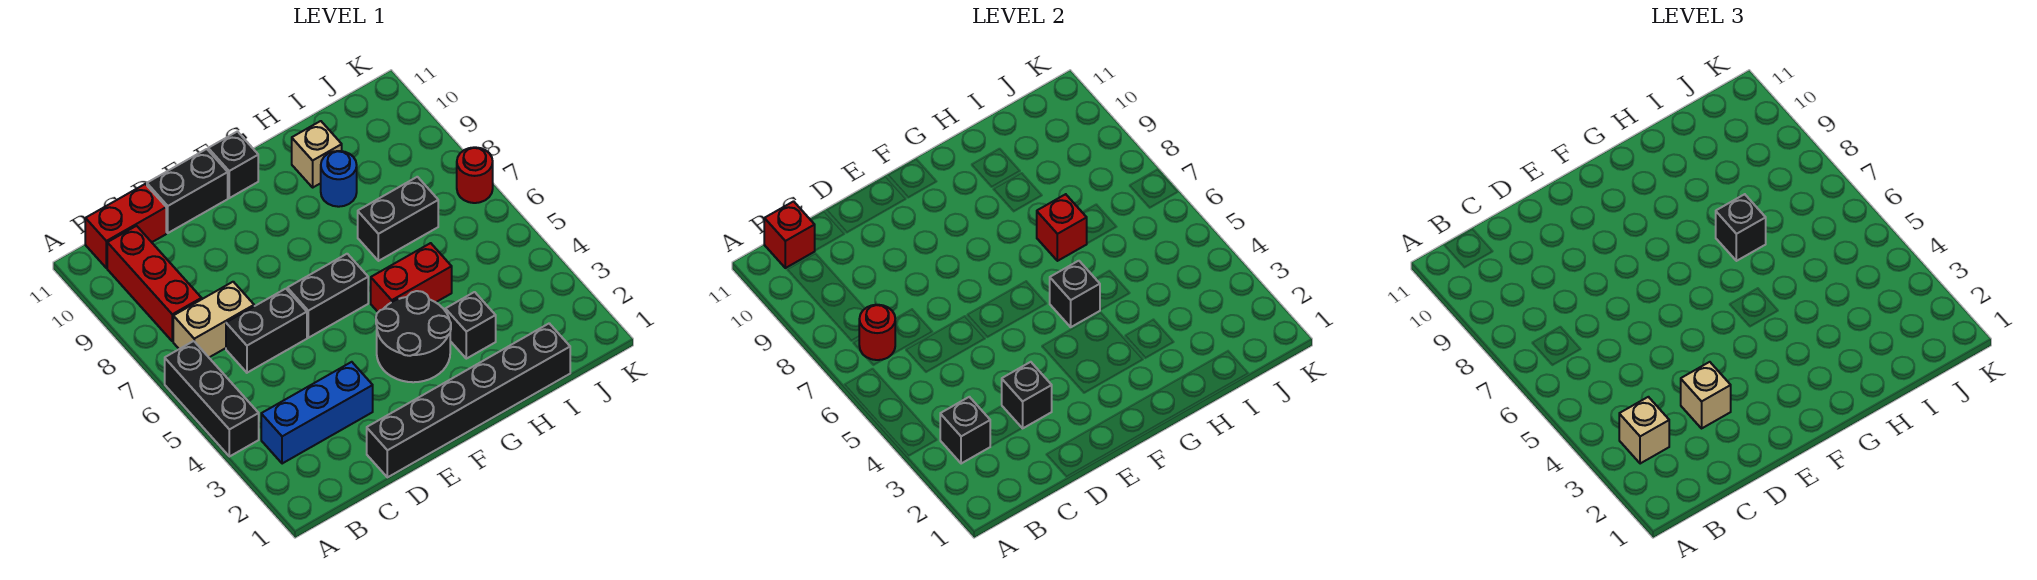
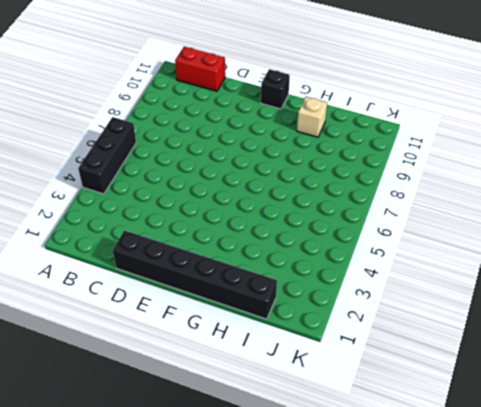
none -> blue brick B3:D3 level 1
none -> tan brick B7:C7 level 1
none -> red brick B8:B10 level 1

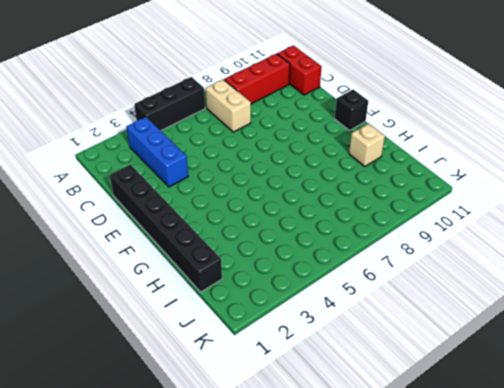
none -> black brick C6:D6 level 1
none -> black brick D11:E11 level 1
none -> black brick E6:F6 level 1

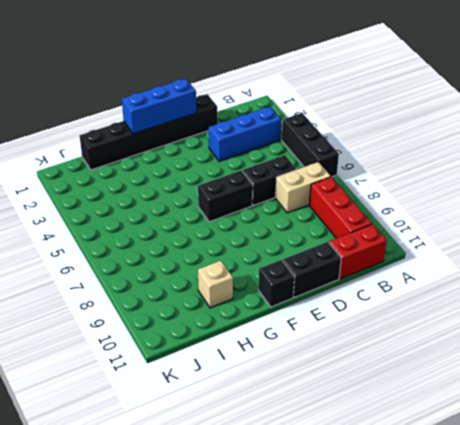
blue brick E1:G1 level 2 -> none
none -> black round brick F3:G4 level 1
none -> red brick G5:H5 level 1
none -> black brick H3 level 1

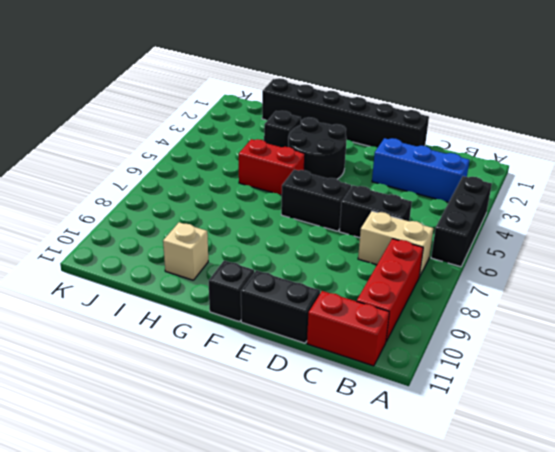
none -> black brick H7:I7 level 1
none -> blue round brick H9 level 1
none -> red round brick K7 level 1

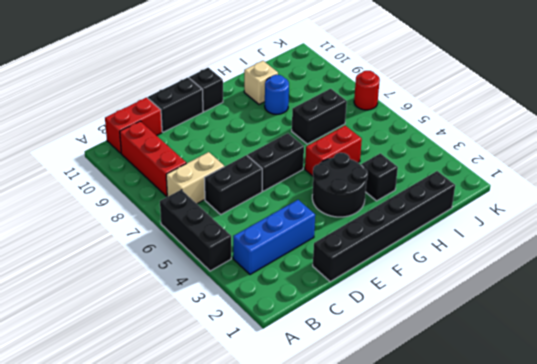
none -> black brick B3 level 2
none -> red round brick B7 level 2
none -> red brick B11 level 2

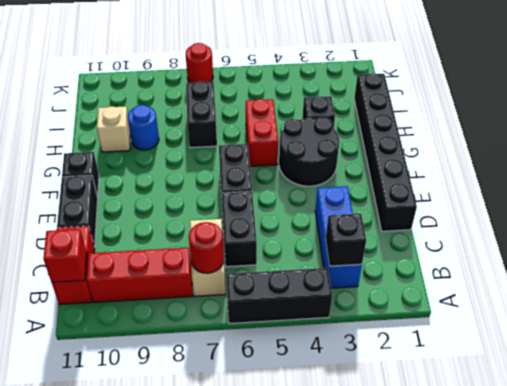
none -> black brick D3 level 2
none -> black brick G5 level 2
none -> red brick H7 level 2

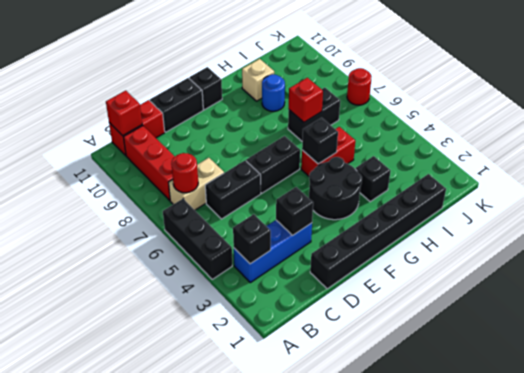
none -> tan brick B3 level 3
none -> tan brick D3 level 3
none -> black brick H7 level 3

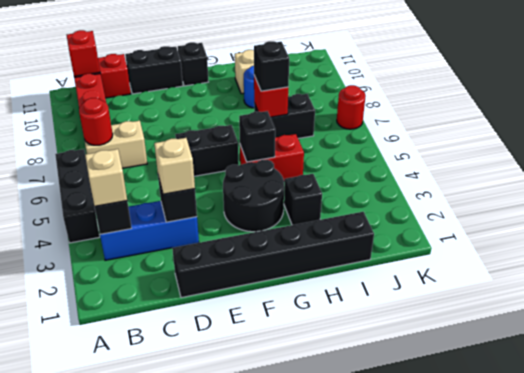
none -> black brick C6:D6 level 1

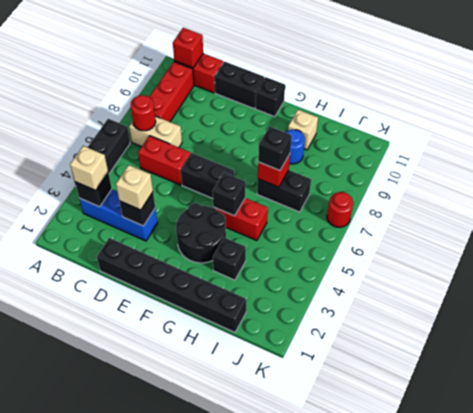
red brick C6:D6 level 1 -> black brick C6:D6 level 1

